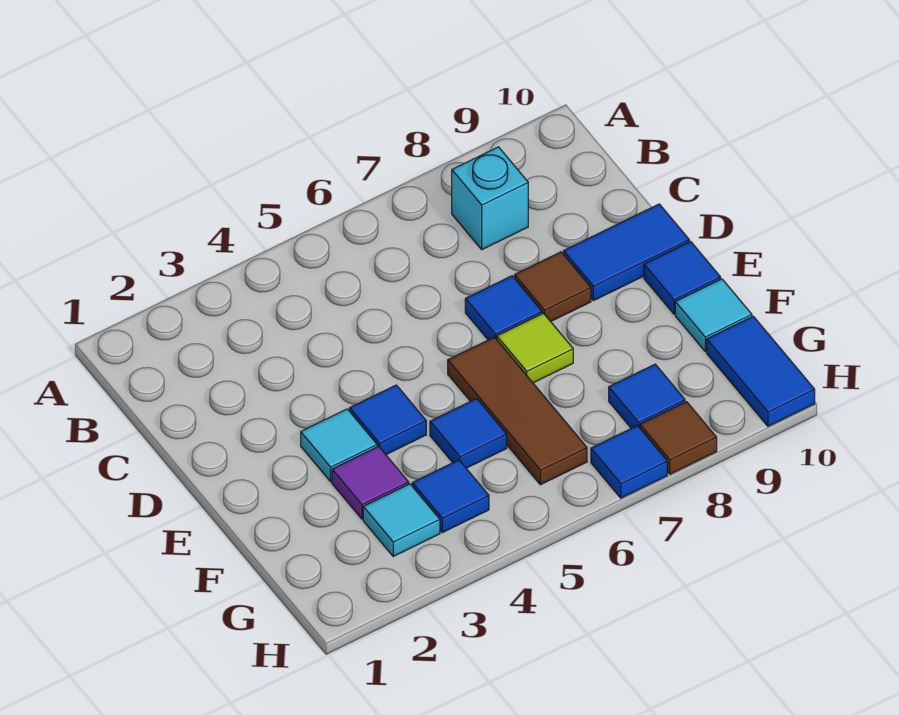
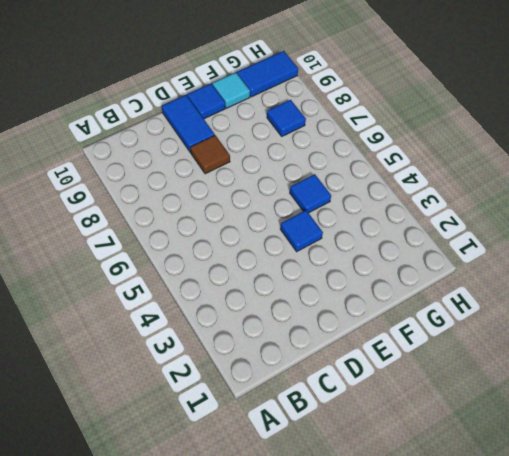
none -> cyan brick B8 level 1
none -> blue tile D7 level 1
none -> cyan tile E3 level 1

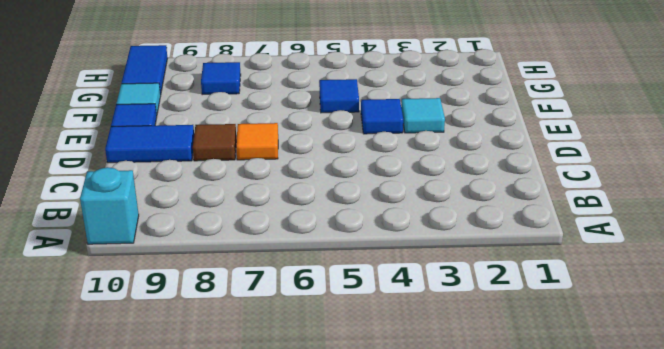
cyan brick A10 level 1 -> cyan brick B8 level 1
orange tile D7 level 1 -> blue tile D7 level 1
none -> brown tile E6:G6 level 1
none -> lime tile E7 level 1
none -> purple tile F3 level 1

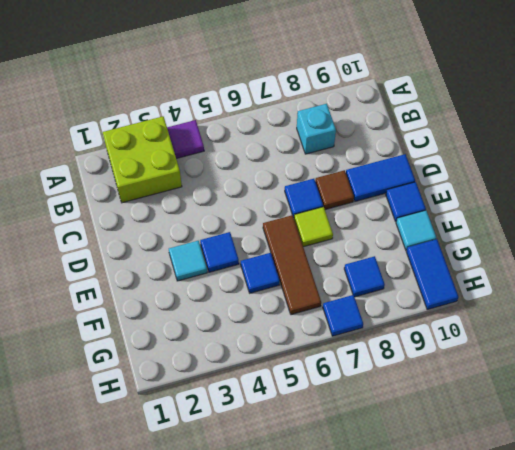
lime brick A2:B3 level 1 -> none
purple tile A4 level 1 -> purple tile F3 level 1
none -> cyan tile G3 level 1
none -> blue tile G4 level 1
none -> brown tile H8 level 1

